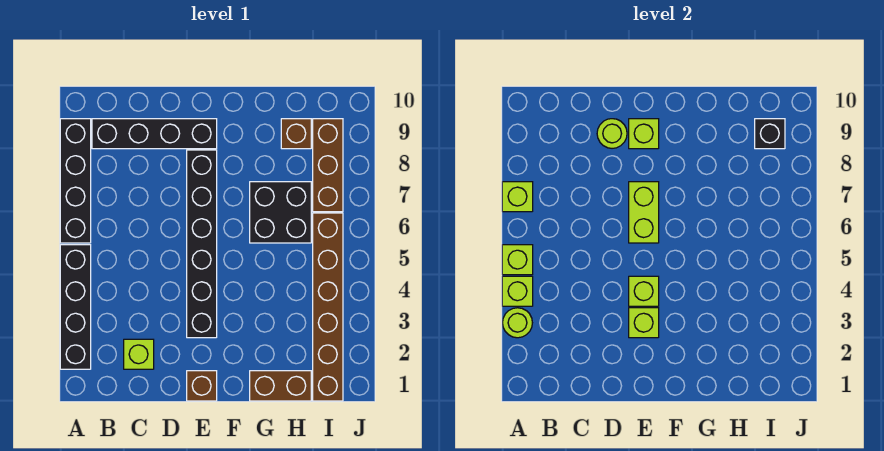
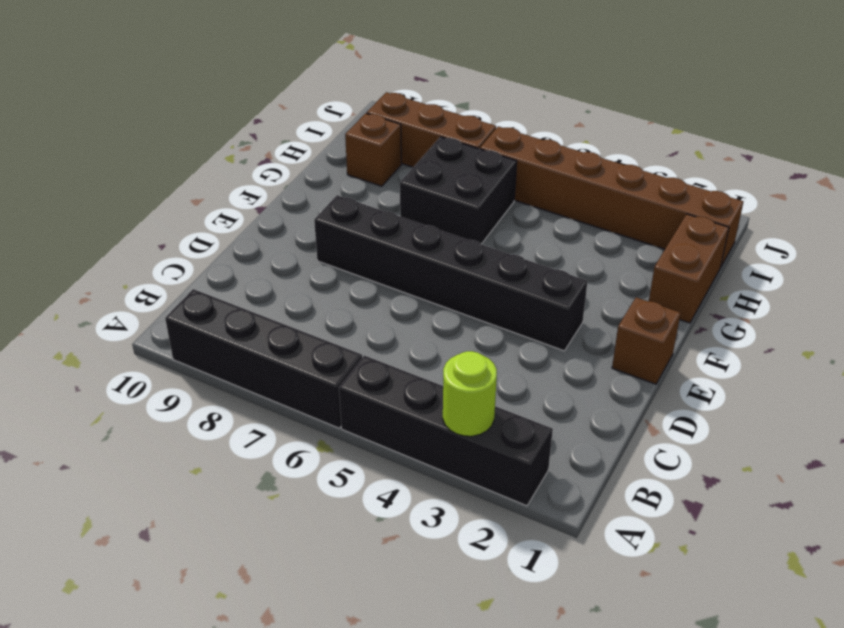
none -> black brick B9:E9 level 1
none -> lime brick C2 level 1
none -> lime brick A4 level 2

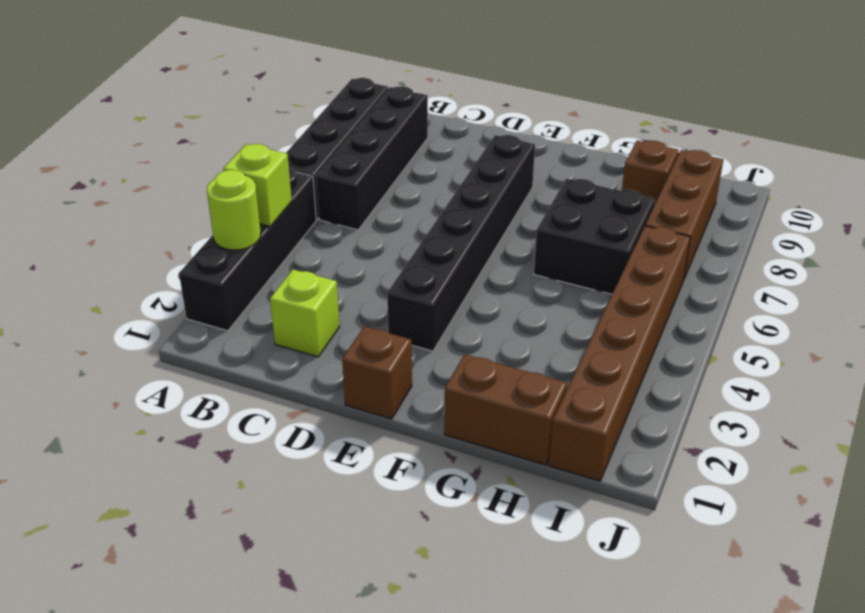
black brick B6:B9 level 1 -> black brick B9:E9 level 1
none -> lime brick A5 level 2
none -> lime brick A7 level 2
none -> lime round brick D9 level 2

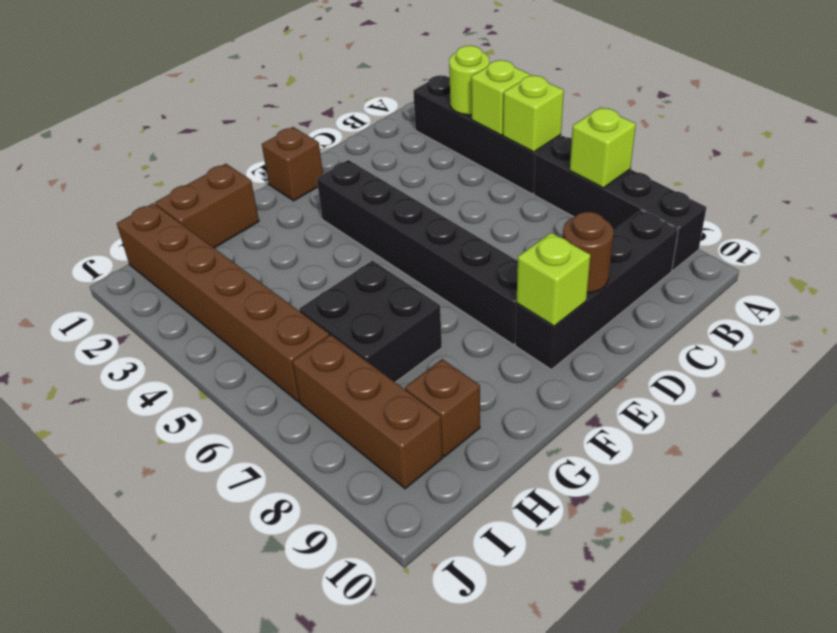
brown round brick D9 level 2 -> lime round brick D9 level 2
none -> lime brick C2 level 1
none -> lime brick E3 level 2
none -> lime brick E4 level 2

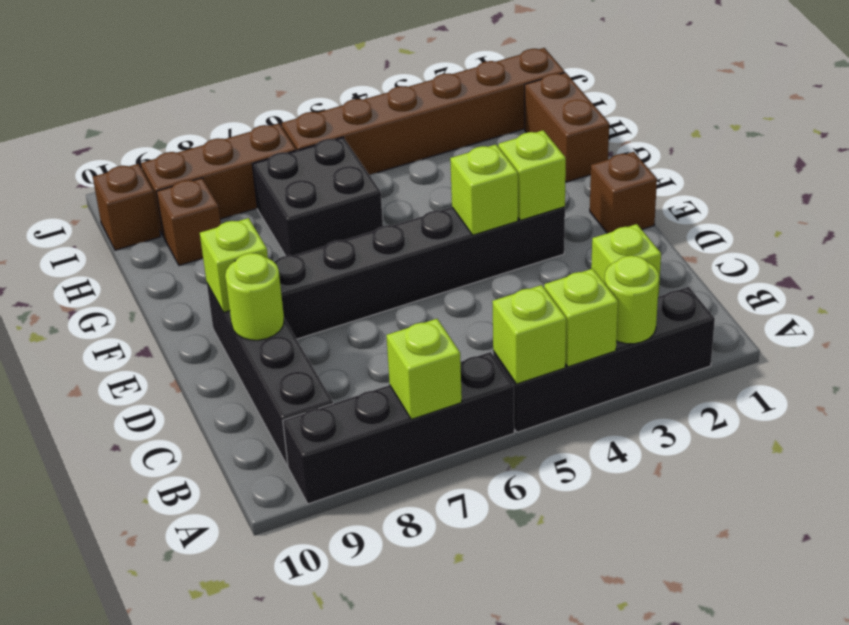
brown brick I10 level 1 -> none
none -> lime brick E6:E7 level 2
none -> black brick I9 level 2

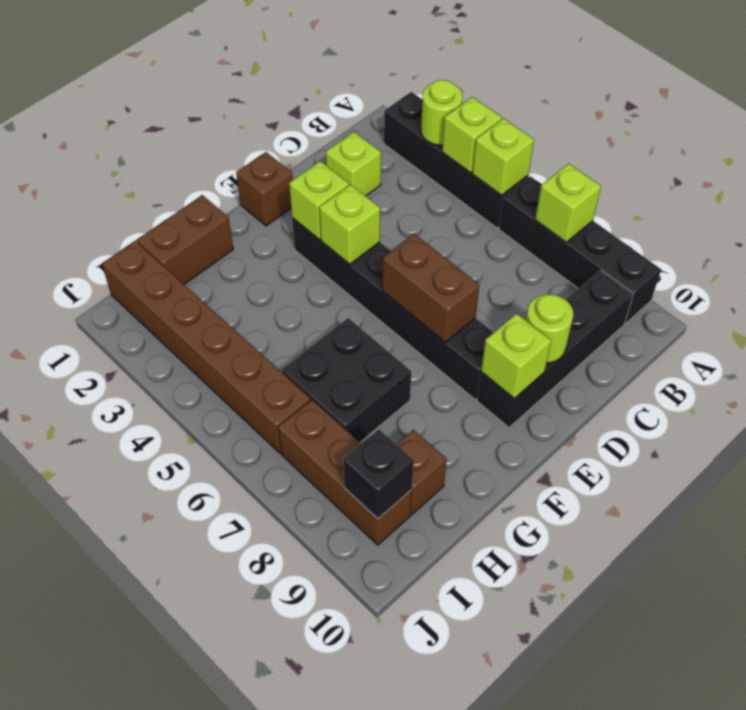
brown brick E6:E7 level 2 -> lime brick E6:E7 level 2

